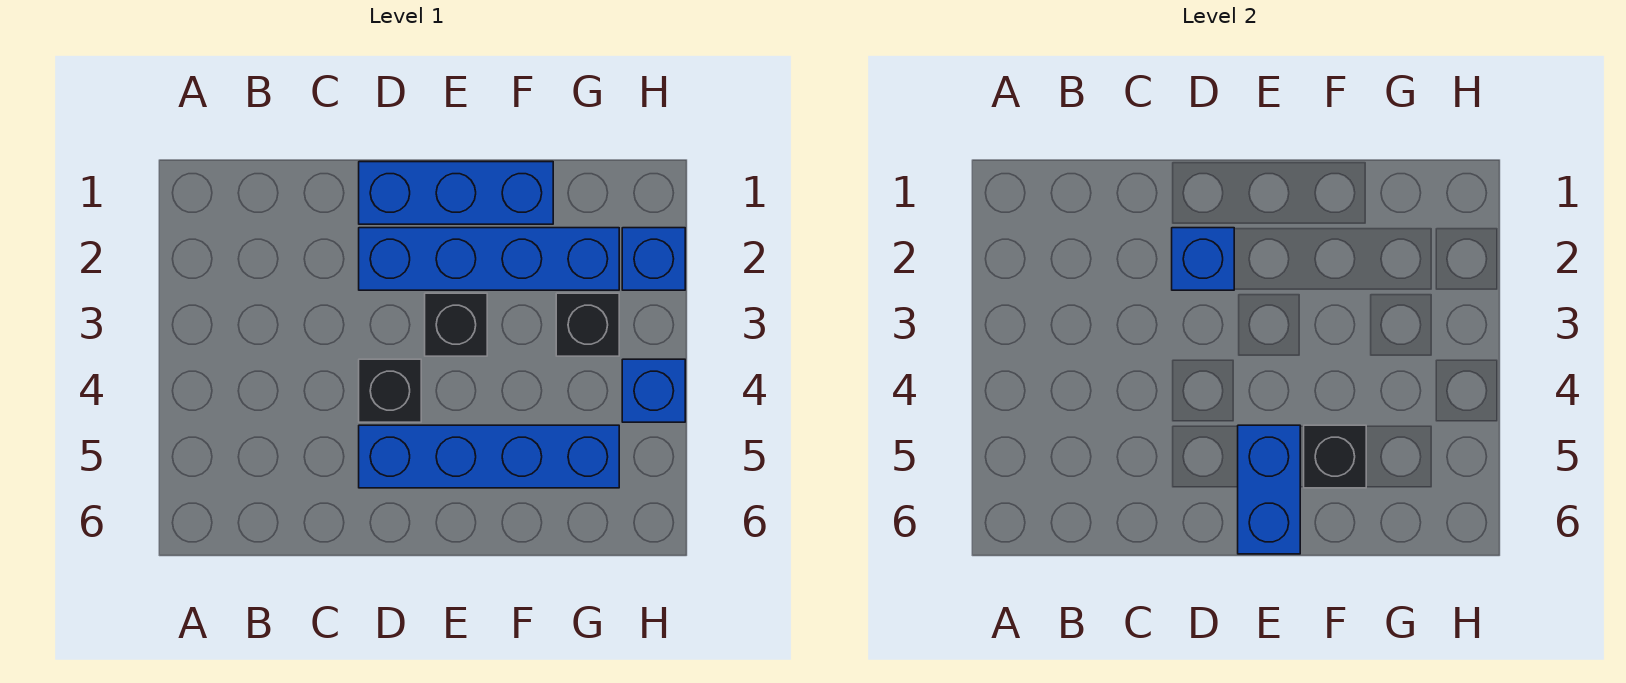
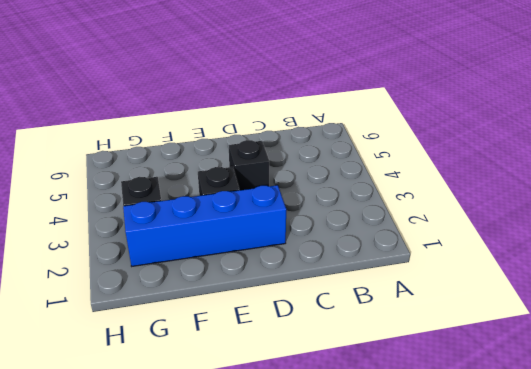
none -> blue brick D1:F1 level 1
none -> blue brick D5:G5 level 1

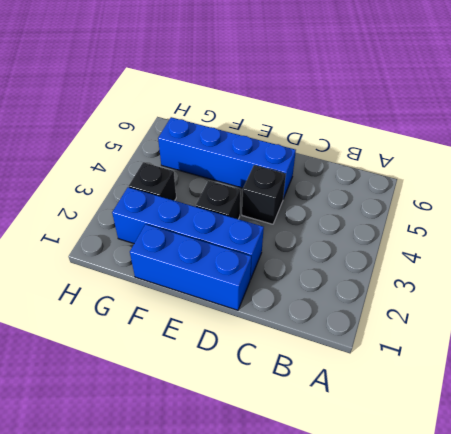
none -> blue brick H2 level 1
none -> blue brick H4 level 1

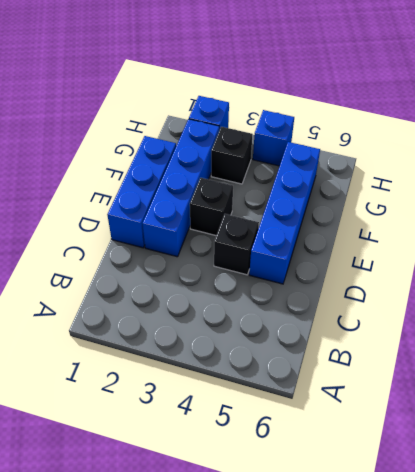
none -> blue brick D2 level 2
none -> blue brick E5:E6 level 2

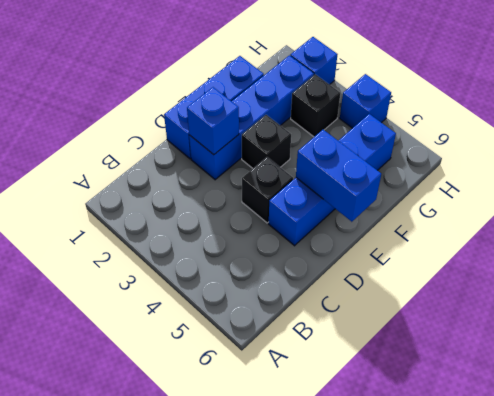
none -> black brick F5 level 2

